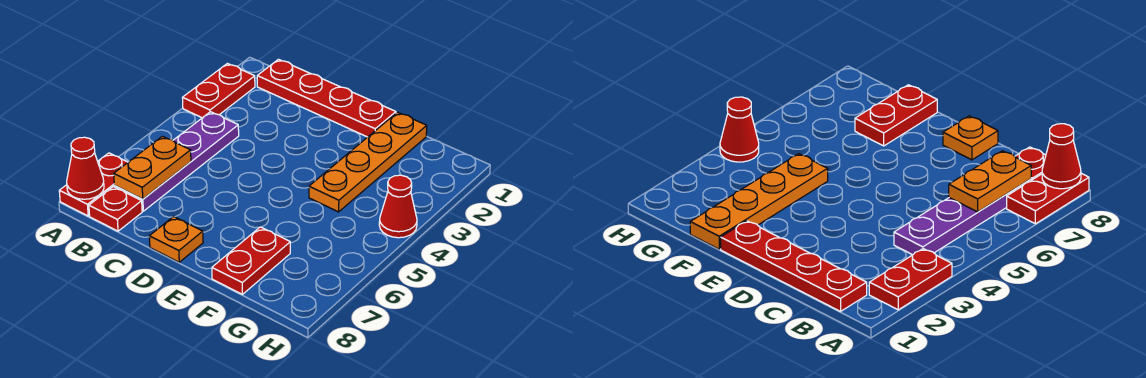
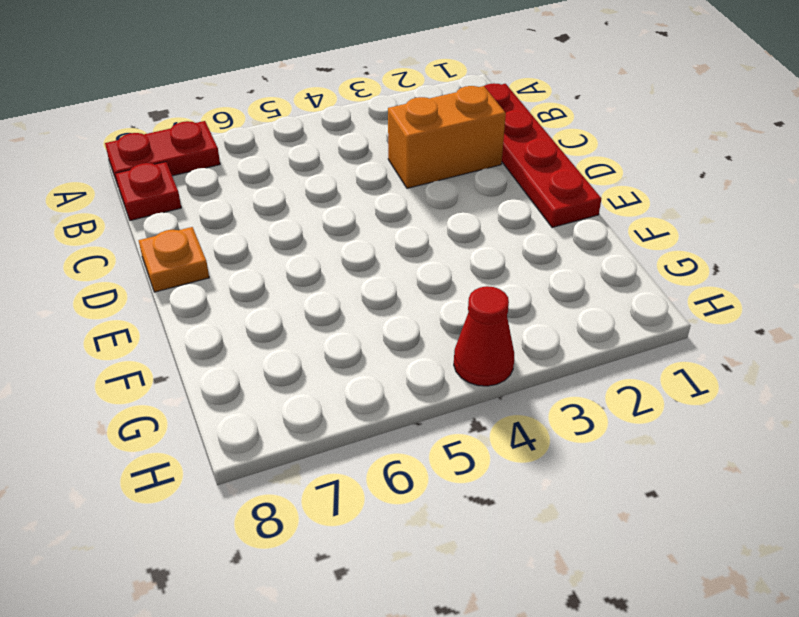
orange brick C2:C3 level 1 -> none
none -> red plate A2:A3 level 1
none -> purple plate B4:B7 level 1

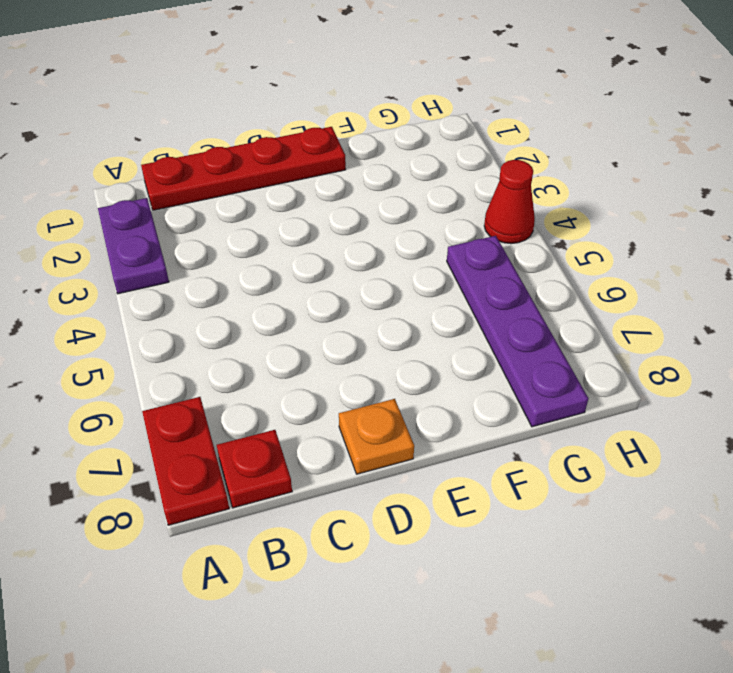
purple plate A2:A3 level 1 -> red plate A2:A3 level 1
purple plate G5:G8 level 1 -> purple plate B4:B7 level 1
none -> orange plate F1:F4 level 1
none -> red plate F7:F8 level 1

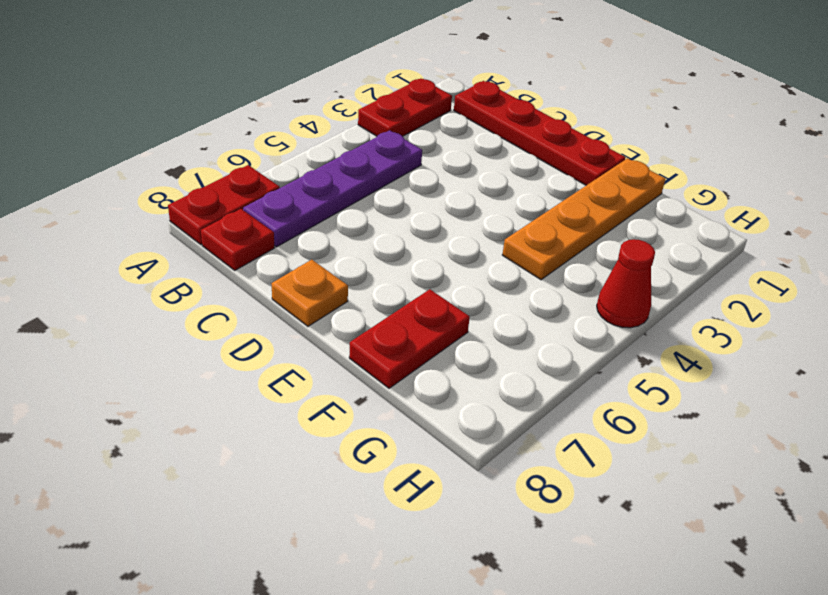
none -> red cone A8 level 2
none -> orange plate B6:B7 level 2

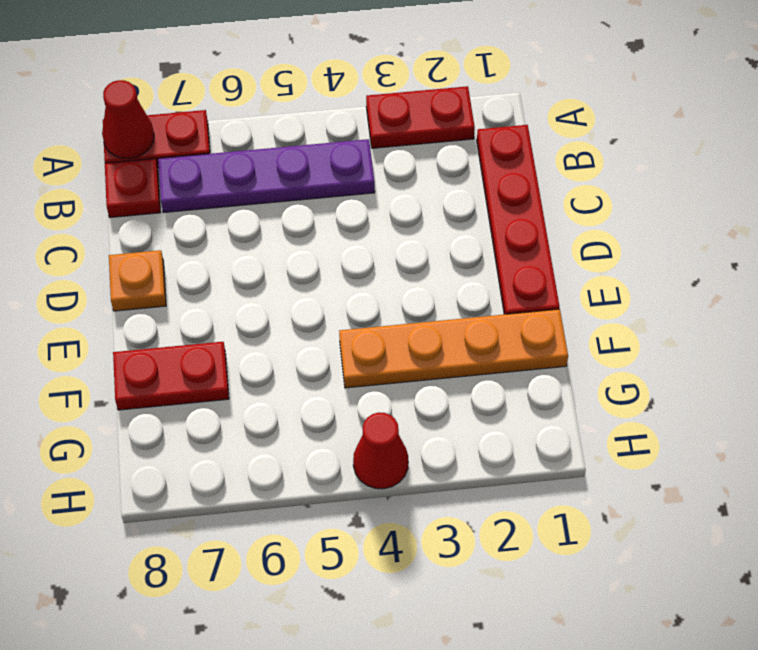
none -> orange plate B6:B7 level 2

